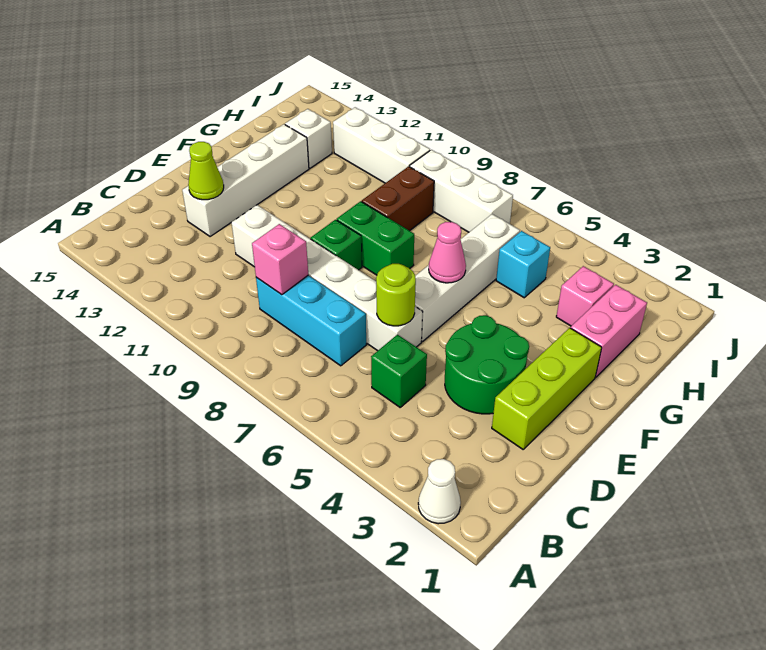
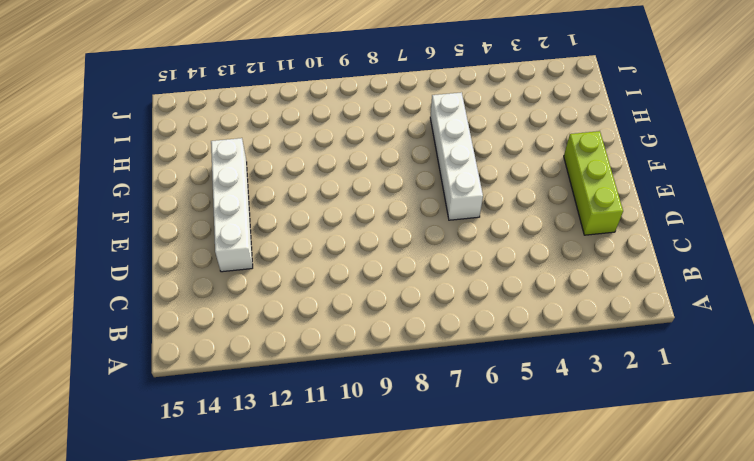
none -> white cone A2 level 1
none -> green brick C5 level 1
none -> cyan brick C7:C9 level 1

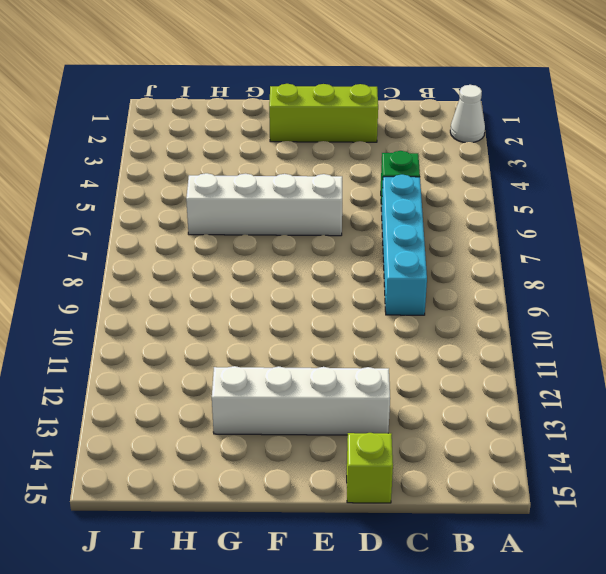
cyan brick C6:C9 level 1 -> cyan brick C7:C9 level 1
lime brick D15 level 1 -> none
none -> green round brick D3:E4 level 1
none -> white brick D6:D11 level 1
none -> green brick E9 level 1

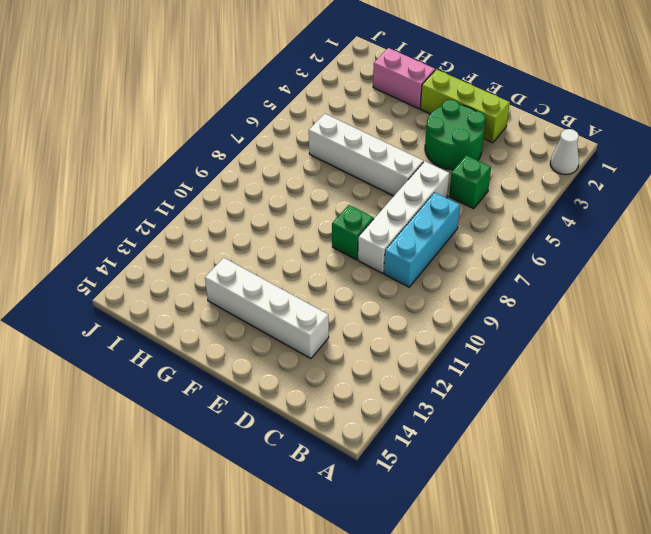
white brick D6:D9 level 1 -> white brick D6:D11 level 1
none -> green brick F8:F9 level 1
none -> brown brick G9:H9 level 1
none -> pink brick H3 level 1

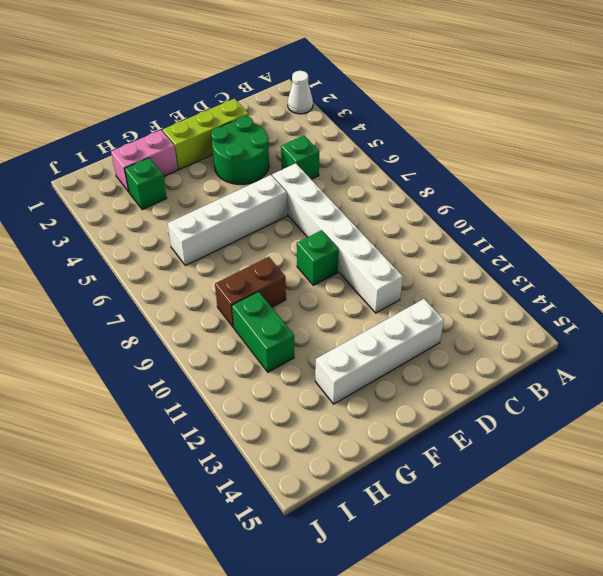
green brick H3 level 1 -> pink brick H3 level 1
green brick H10:H11 level 1 -> green brick F8:F9 level 1
none -> cyan brick C7:C9 level 1
none -> cyan brick H5 level 1
none -> white brick H13 level 1

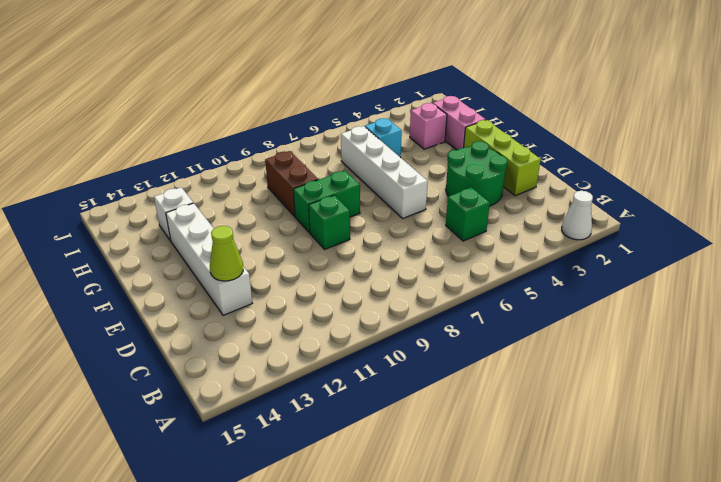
none -> cyan brick C7:C9 level 1
none -> white brick D6:D11 level 1
none -> white brick I7:I9 level 1

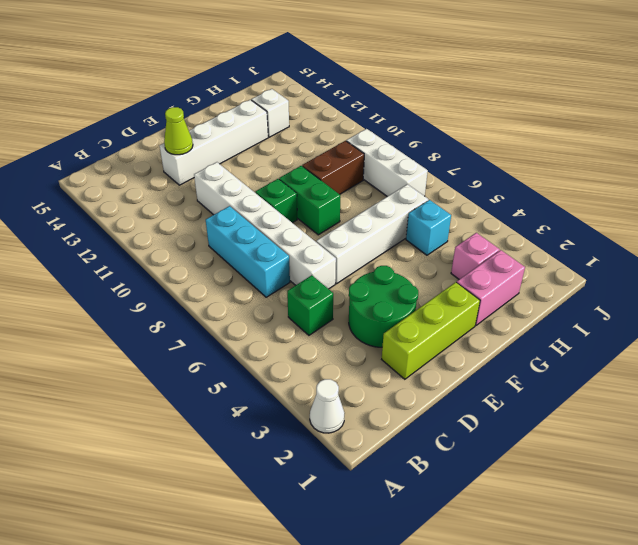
none -> white brick I10:I12 level 1
none -> pink brick C9 level 2
none -> lime round brick D6 level 2

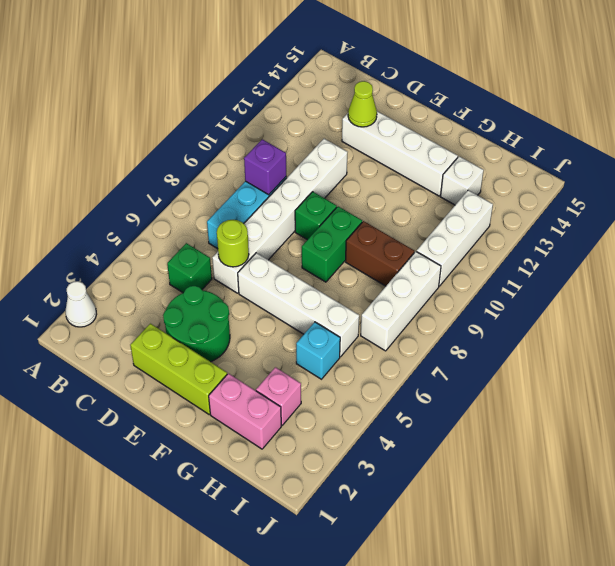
purple brick C9 level 2 -> pink brick C9 level 2
none -> pink cone F6 level 2

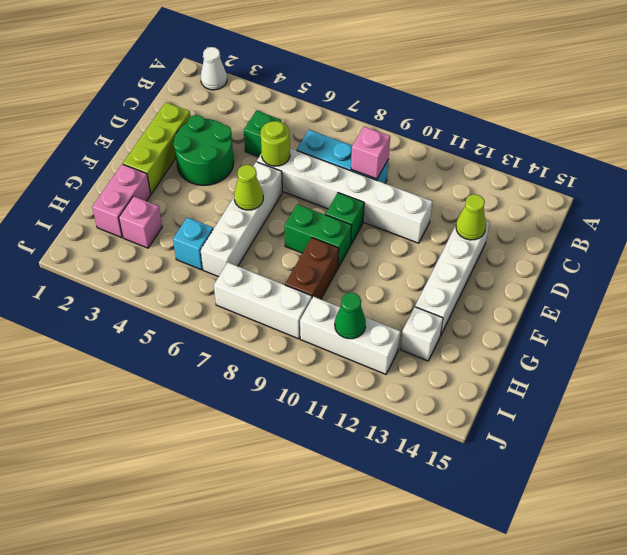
lime cone F6 level 2 -> pink cone F6 level 2
green cone I11 level 2 -> none

